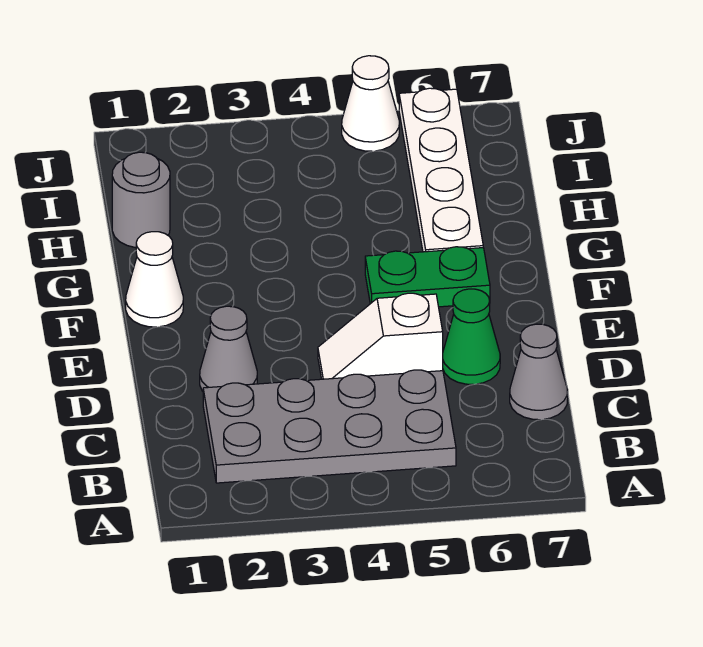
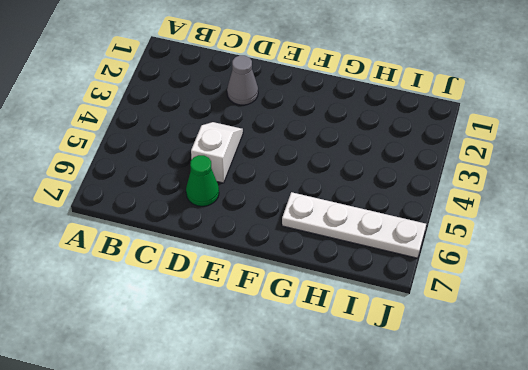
none -> grey plate B2:C5 level 1
none -> grey cone C7 level 1

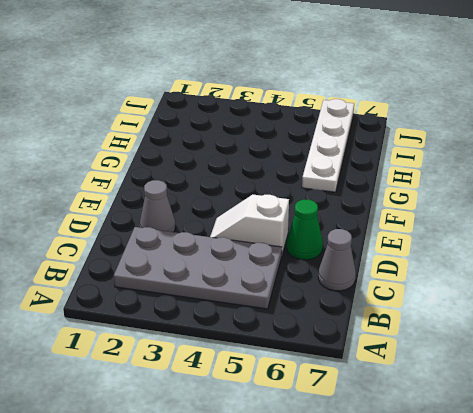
none -> white cone F1 level 1
none -> green plate F5:F6 level 1

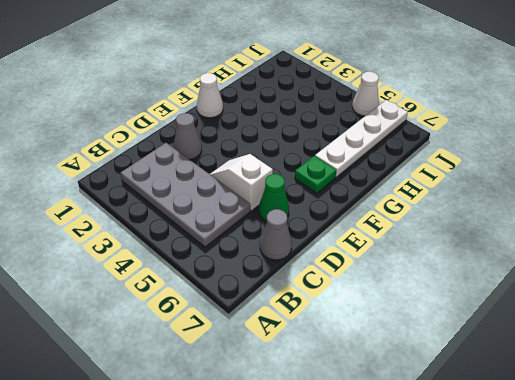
green plate F6 level 1 -> green plate F5:F6 level 1
none -> grey round brick H1 level 1

